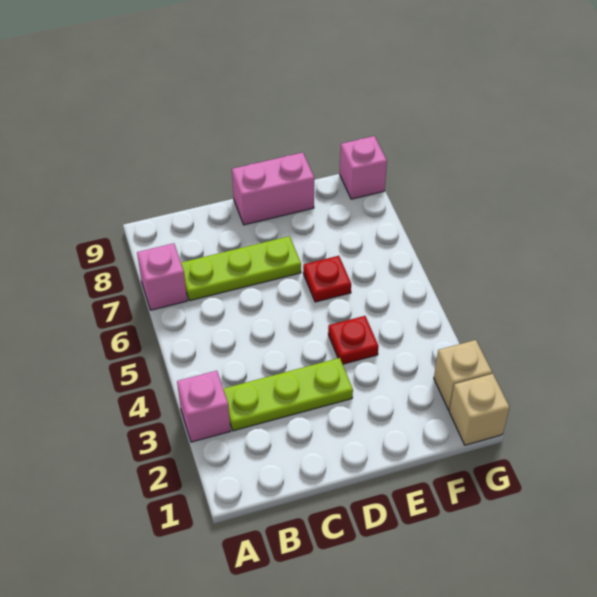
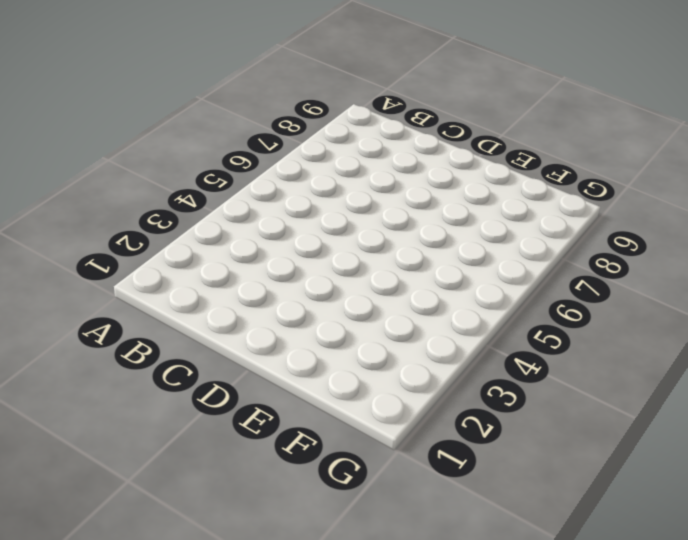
none -> pink brick A3 level 1
none -> pink brick A7 level 1

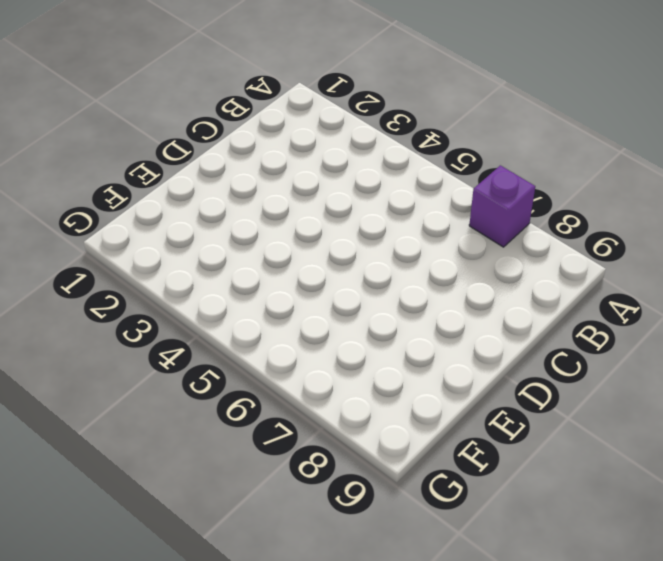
purple brick A7 level 1 -> pink brick A7 level 1
none -> pink brick A3 level 1
none -> lime plate B3:D3 level 1

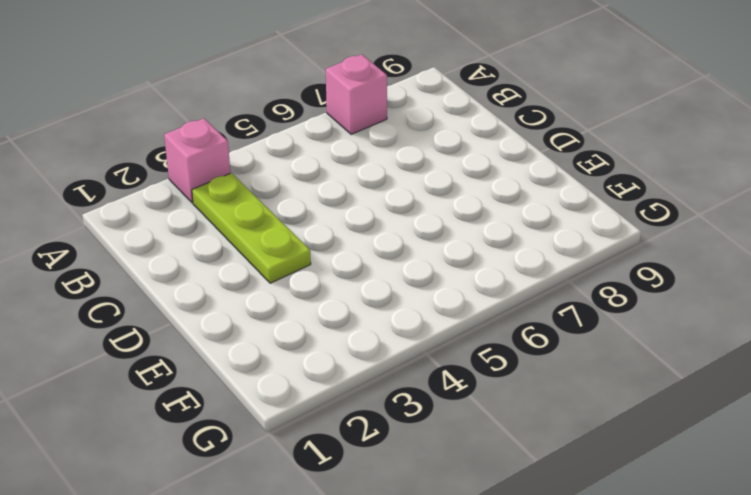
none -> lime plate B7:D7 level 1
none -> pink brick D9:E9 level 1

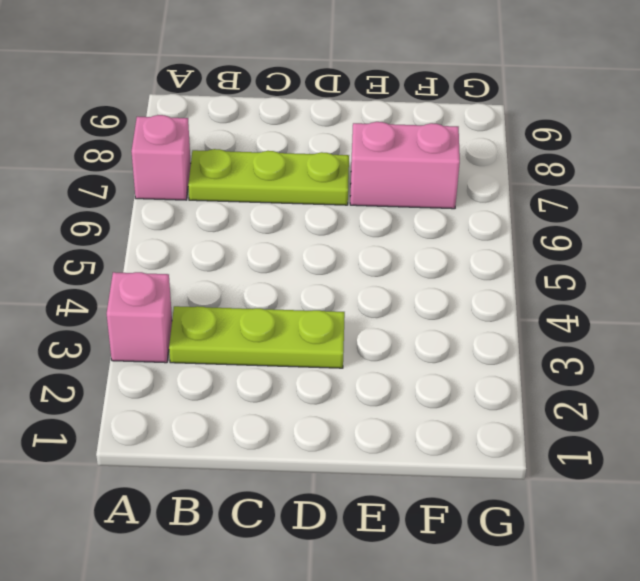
pink brick E7:F7 level 1 -> pink brick D9:E9 level 1
none -> red plate E4 level 1
none -> red plate E6 level 1

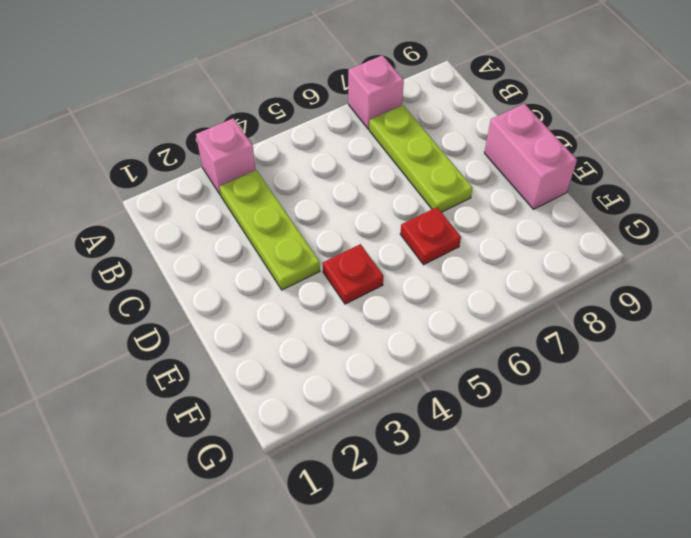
none -> tan brick G1 level 1
none -> tan brick G2 level 1

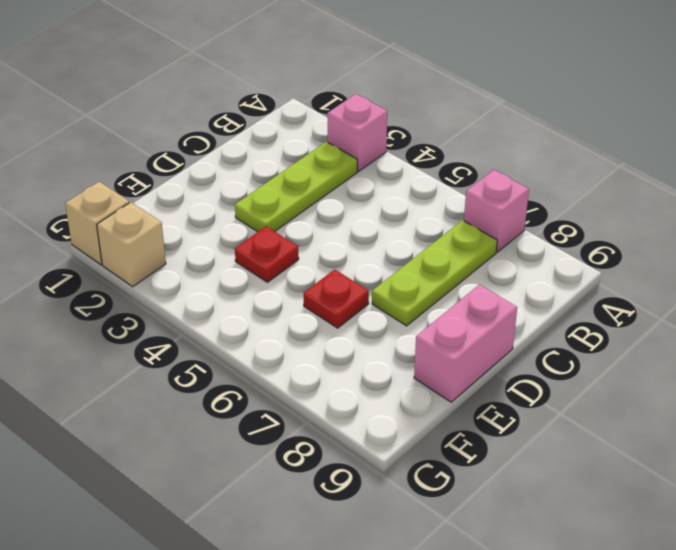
none -> pink brick G9 level 1

